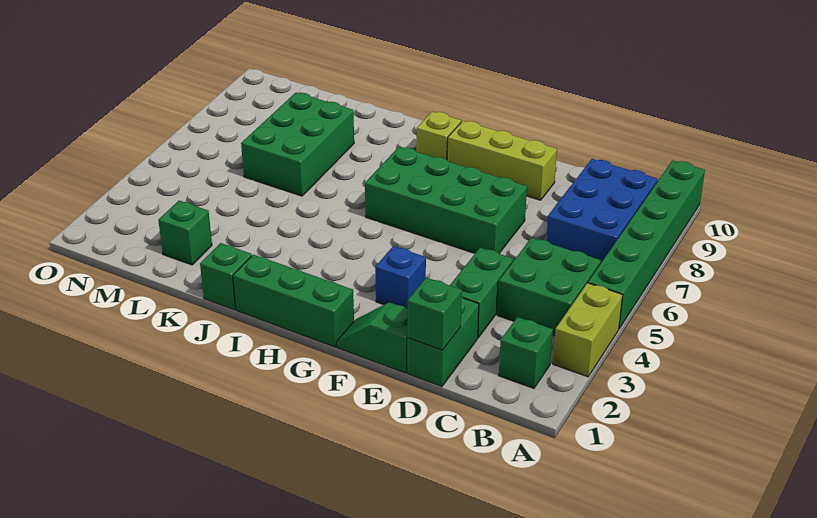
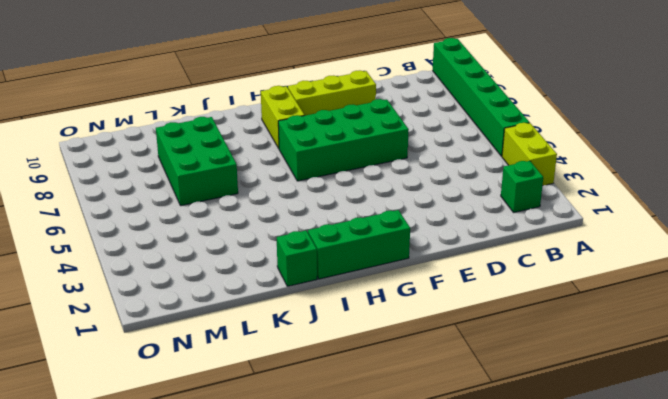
lime brick H8:H9 level 1 -> lime brick H9 level 1
none -> green brick B4:C5 level 1
none -> blue brick B7:C9 level 1
none -> green brick D1:D2 level 1

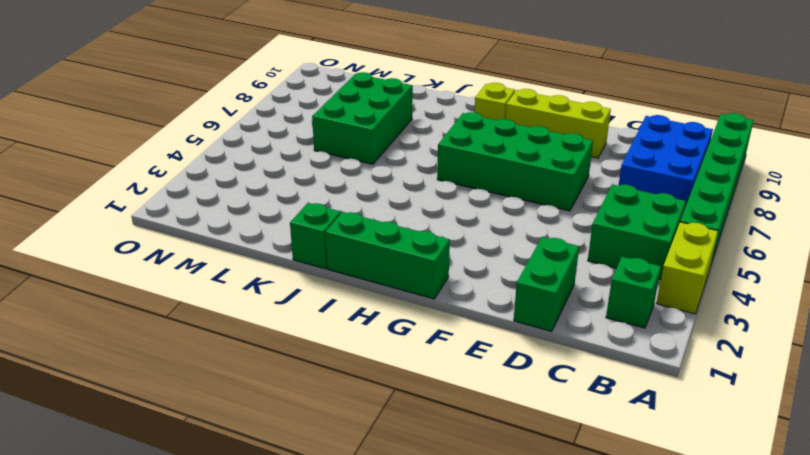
none -> green brick D3:D4 level 1
none -> green slope E1:F1 level 1 top E
none -> blue brick F3 level 1

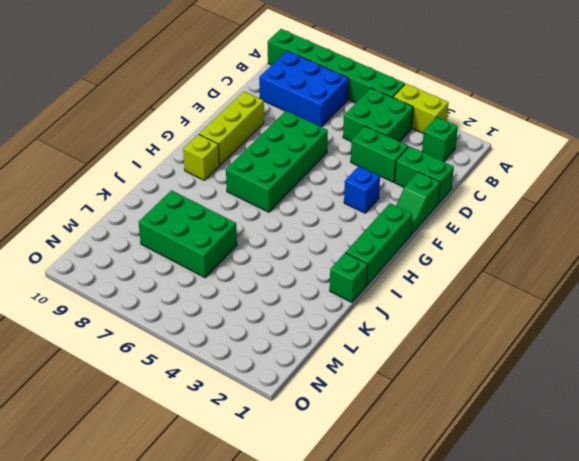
none -> green brick L2 level 1
none -> green brick D1 level 2

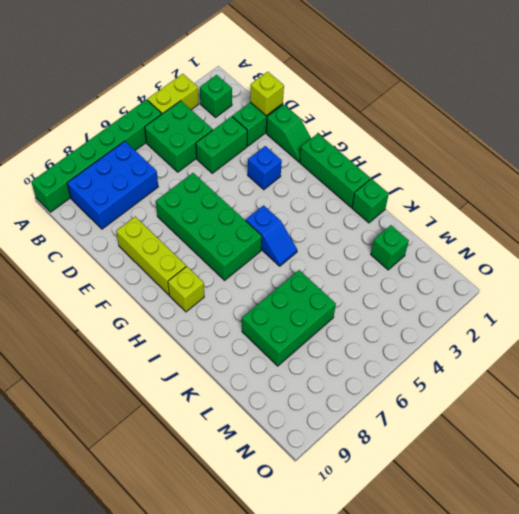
lime brick D1 level 2 -> green brick D1 level 2
blue slope H5:I5 level 1 top H -> none

